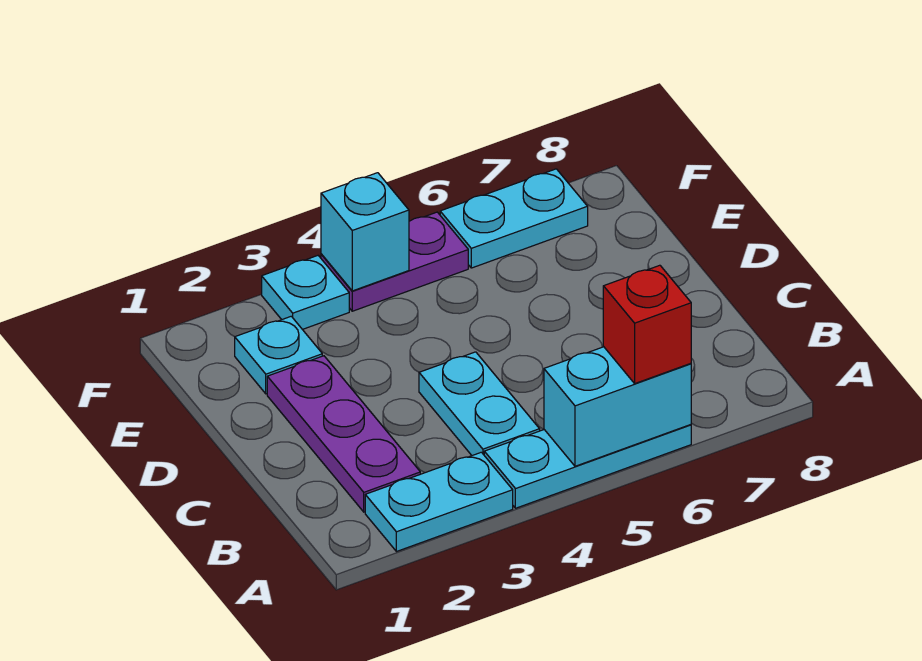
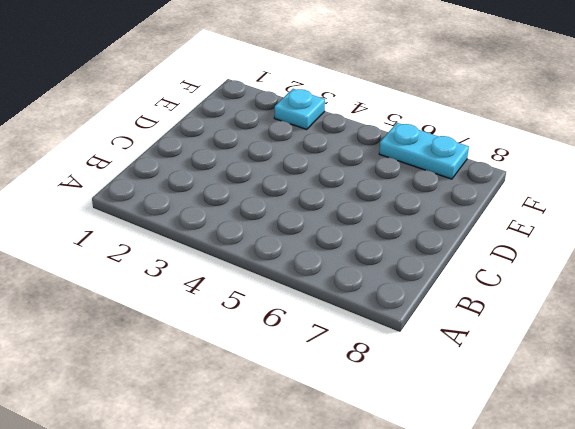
none -> cyan plate A2:A3 level 1
none -> cyan plate A4:A6 level 1

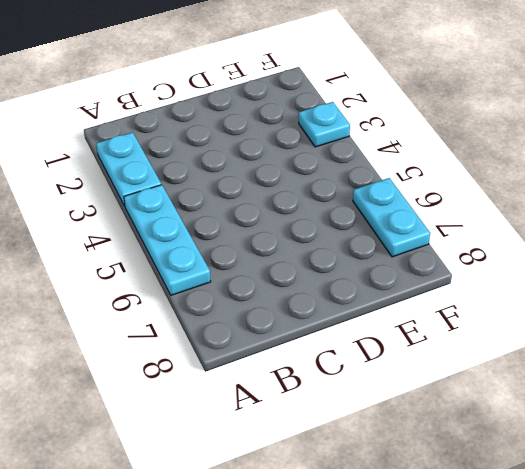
none -> purple plate B2:D2 level 1
none -> cyan plate B4:C4 level 1

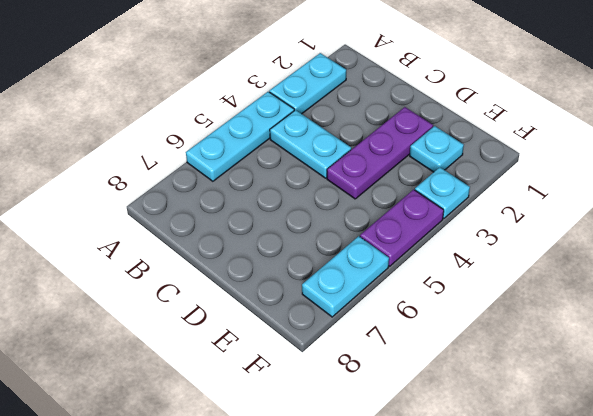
purple plate D2:D4 level 1 -> purple plate B2:D2 level 1
none -> cyan brick A5:A6 level 2
none -> cyan brick F4 level 2

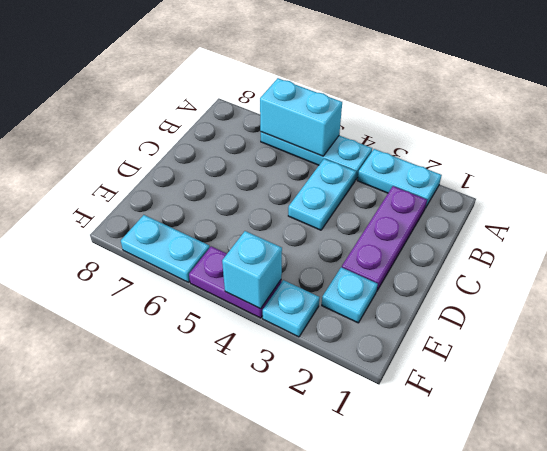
none -> red brick A6 level 3

